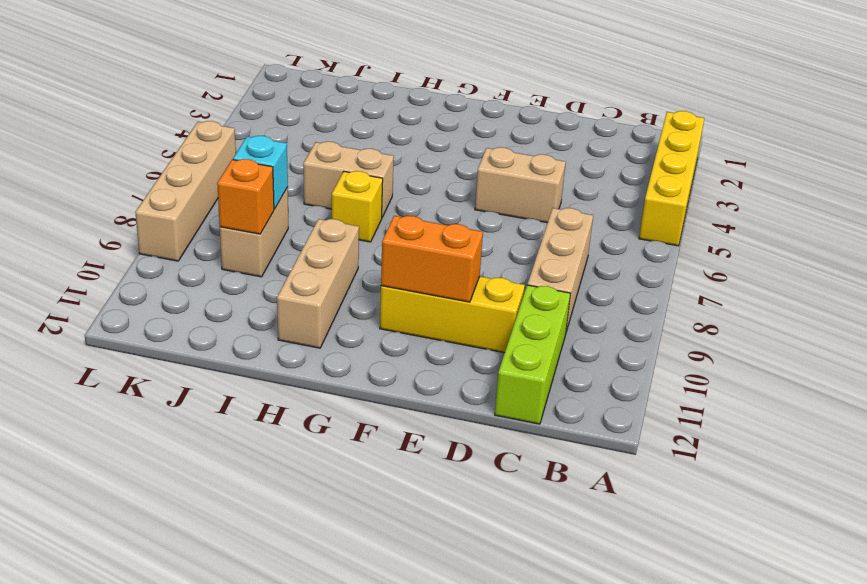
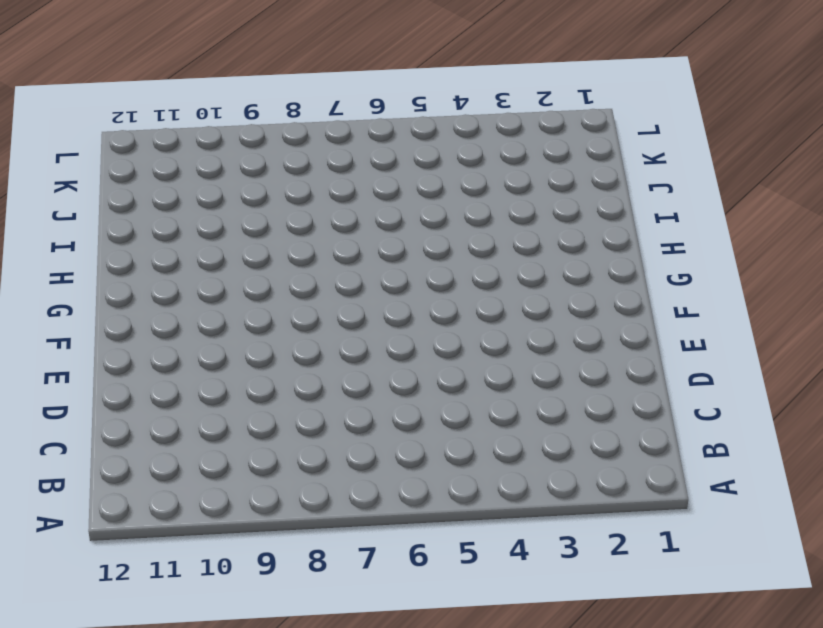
none -> yellow brick A2:A5 level 1
none -> tan brick C7:C9 level 1
none -> lime brick C10:C12 level 1

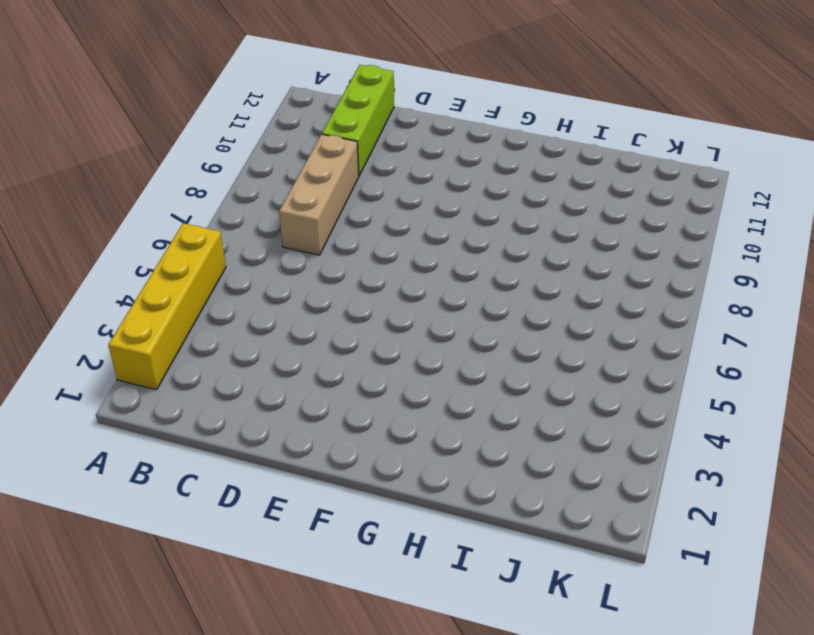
none -> tan brick D5:E5 level 1
none -> yellow brick D10:F10 level 1
none -> tan brick H6:I6 level 1

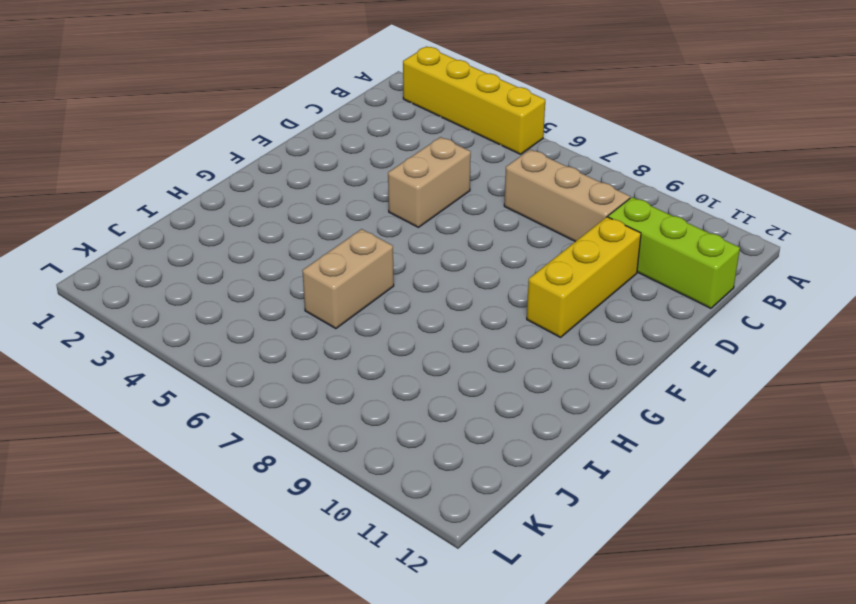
none -> yellow brick H7 level 1
none -> tan brick H9:H11 level 1
none -> tan brick J8:J9 level 1

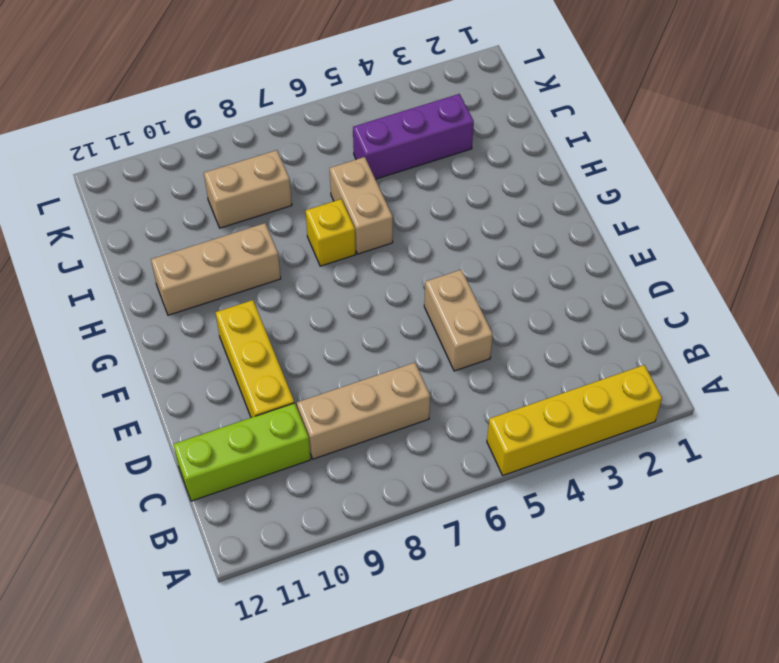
purple brick J3:J5 level 1 -> none
none -> tan brick L6:L9 level 1
none -> orange brick E10:F10 level 2
none -> cyan brick J8 level 2

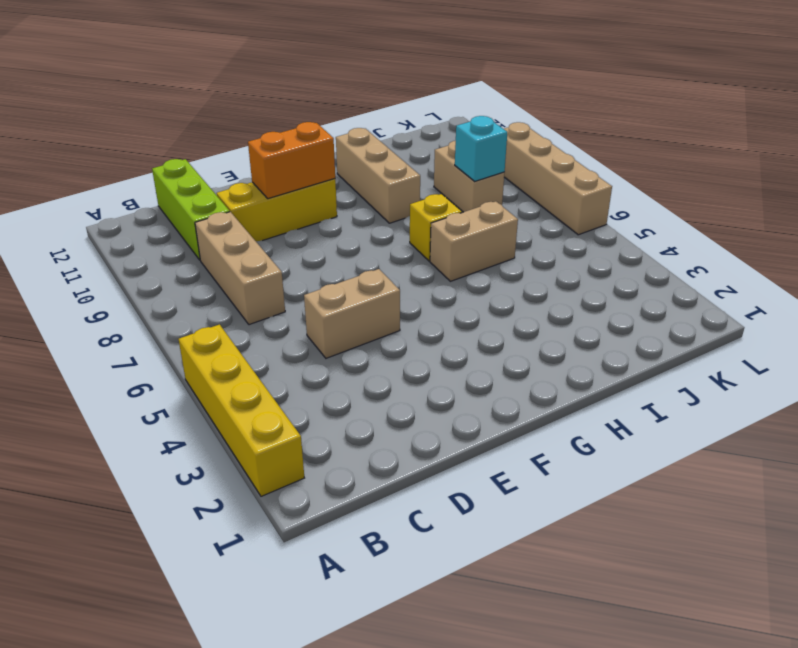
none -> orange brick J9 level 2

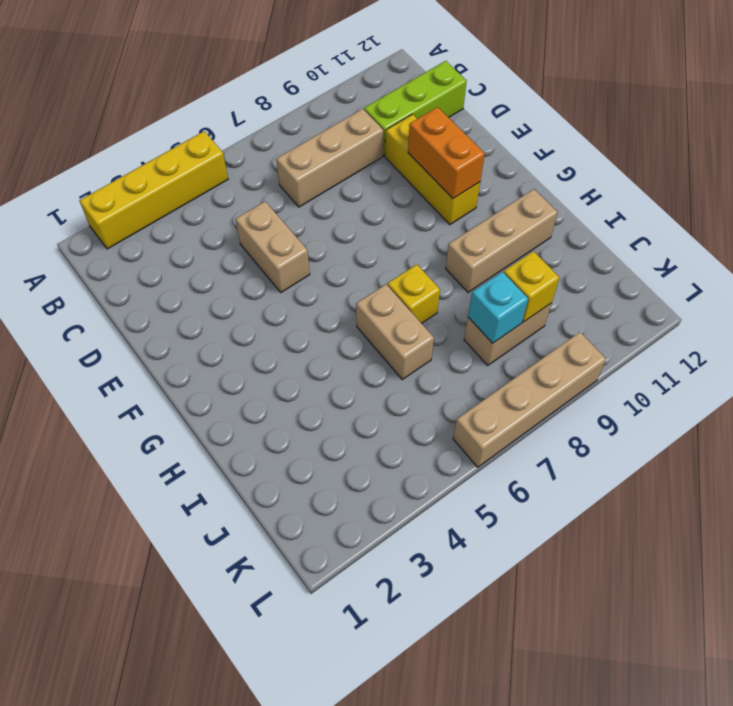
yellow brick J9 level 2 -> orange brick J9 level 2

